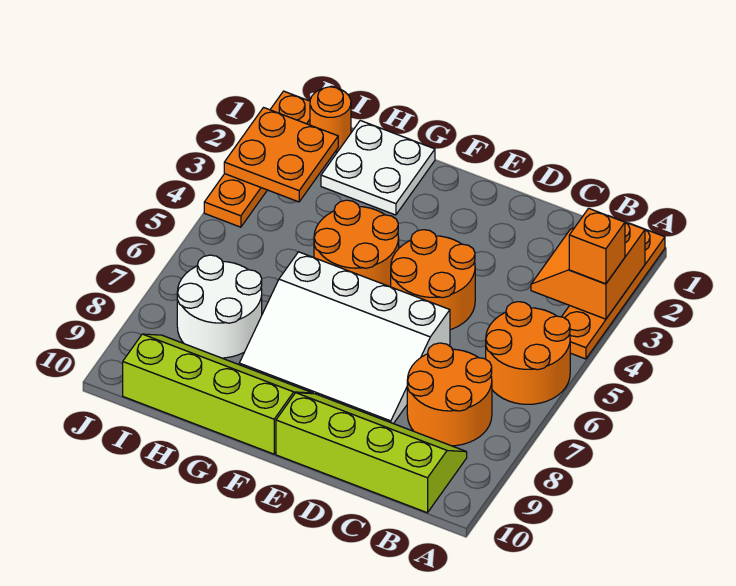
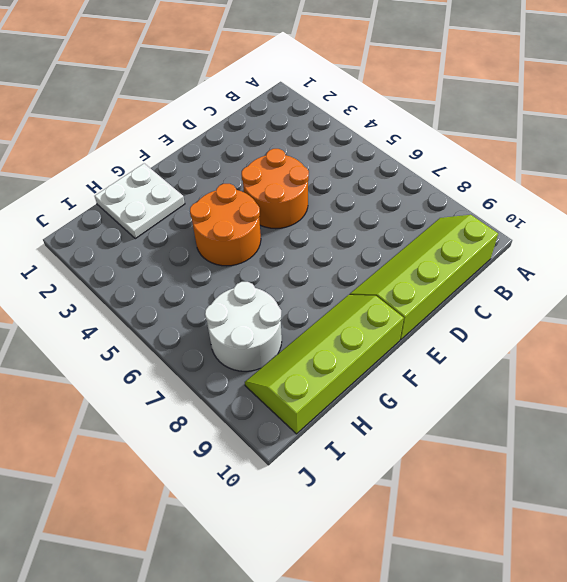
none -> orange plate A1:A4 level 1
none -> orange round brick A5:B6 level 1
none -> orange round brick B7:C8 level 1

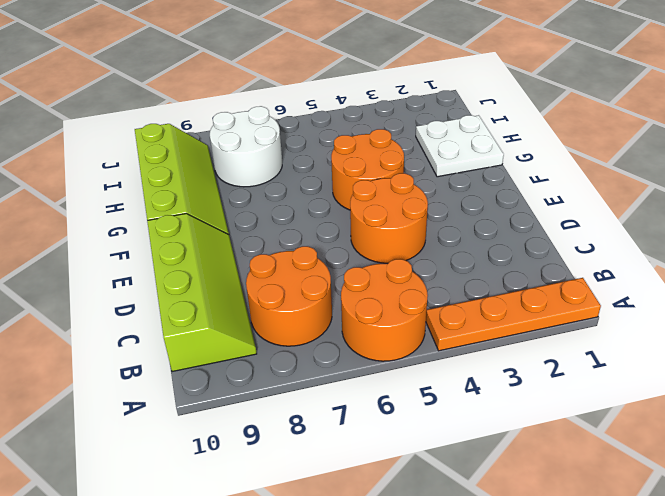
none -> white slope D6:G8 level 1 top 6
none -> orange round brick I1 level 1
none -> orange plate J1:J4 level 1

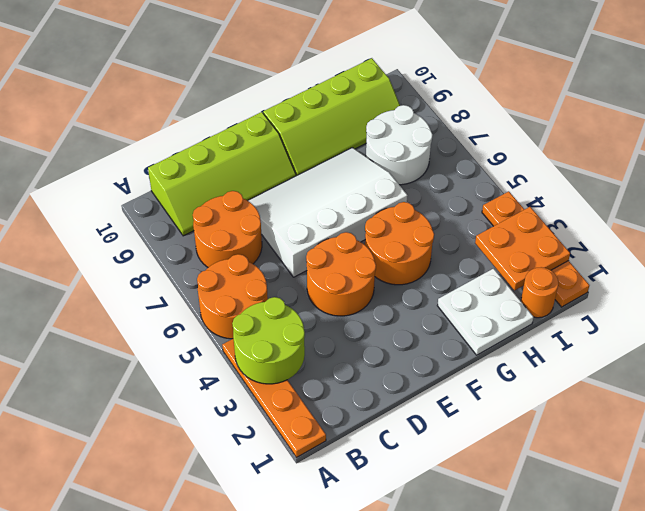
lime round brick A3:B4 level 2 -> orange slope A2:B3 level 2 top A
none -> orange brick A3 level 3

